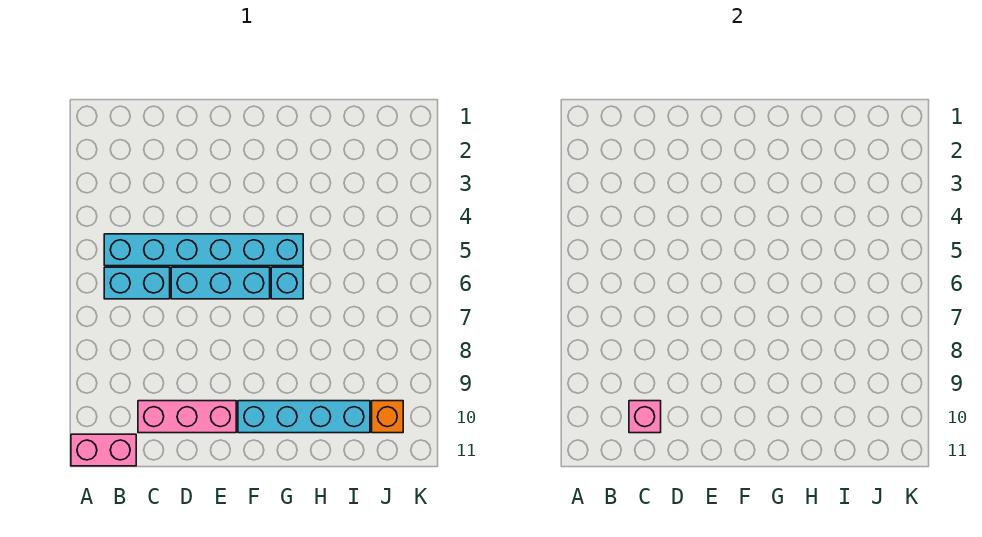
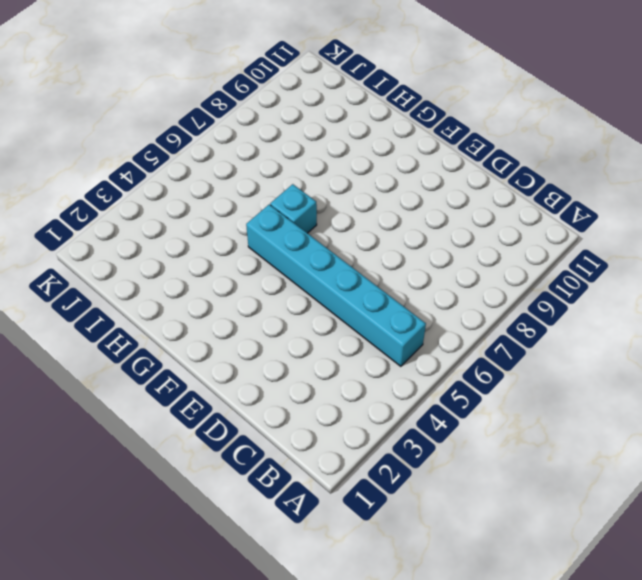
none -> pink brick A11:B11 level 1
none -> cyan brick B6:C6 level 1

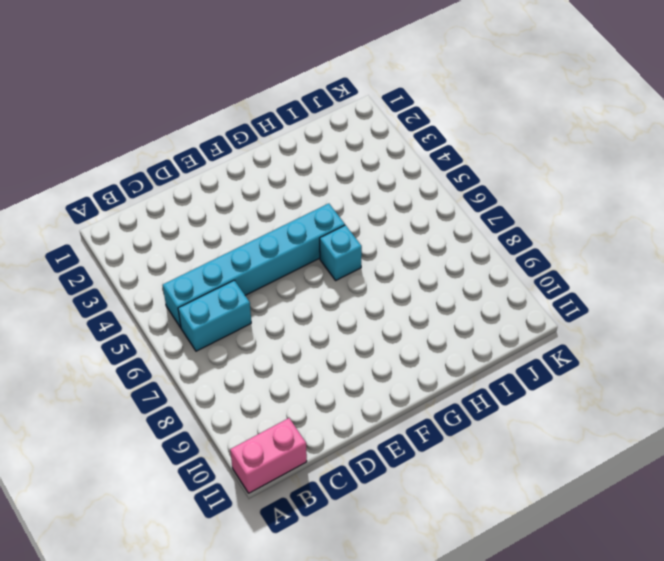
none -> pink brick C10:E10 level 1
none -> cyan brick D6:F6 level 1

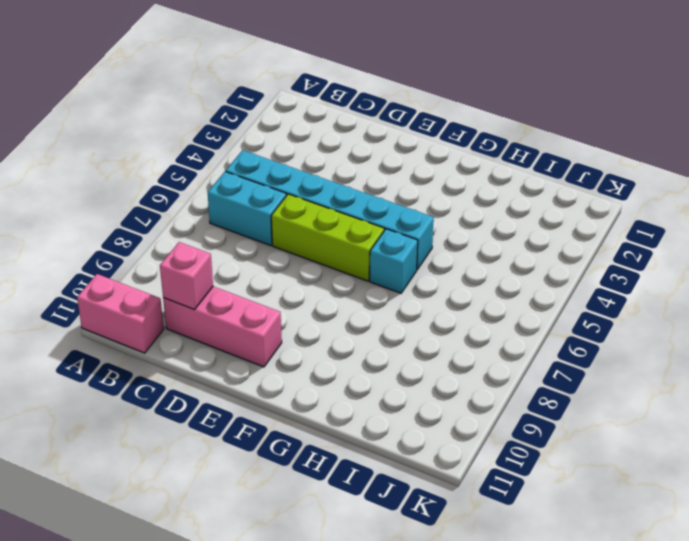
lime brick D6:F6 level 1 -> cyan brick D6:F6 level 1
none -> cyan brick F10:I10 level 1
none -> orange brick J10 level 1

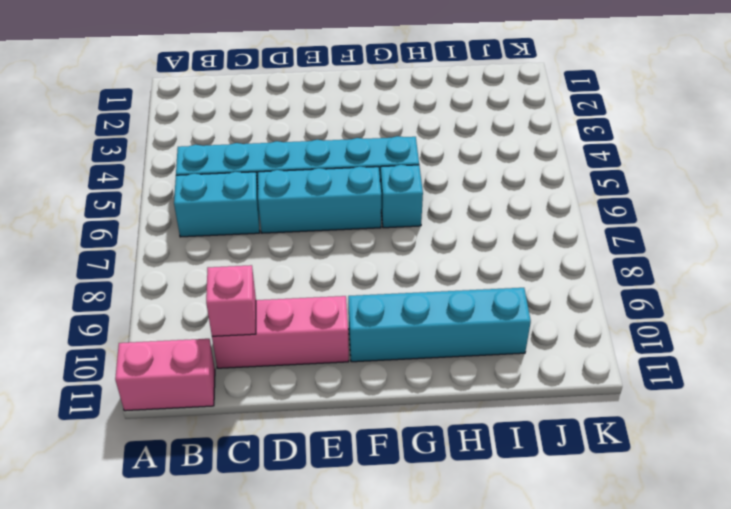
none -> orange brick J10 level 1

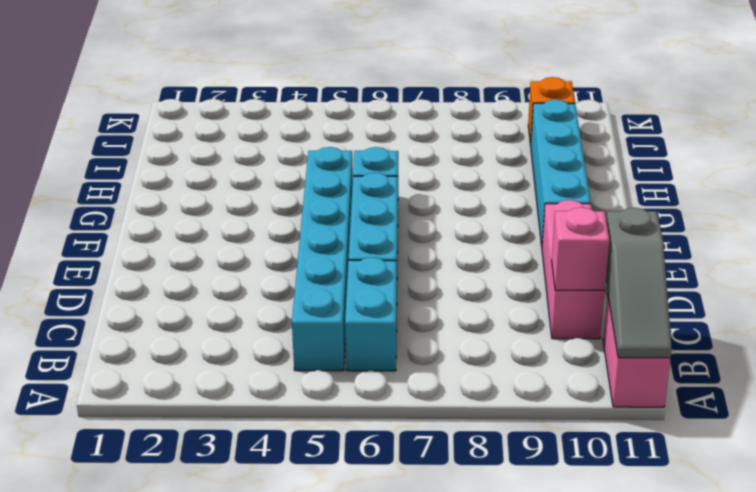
grey slope A11:C11 level 2 top C -> none

